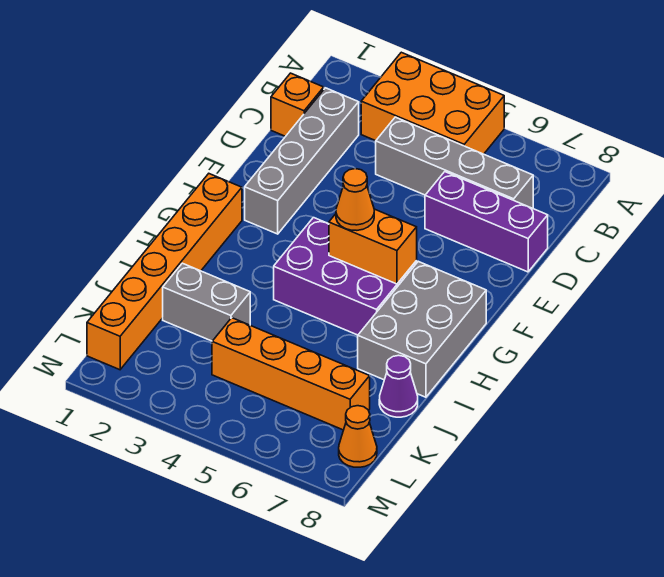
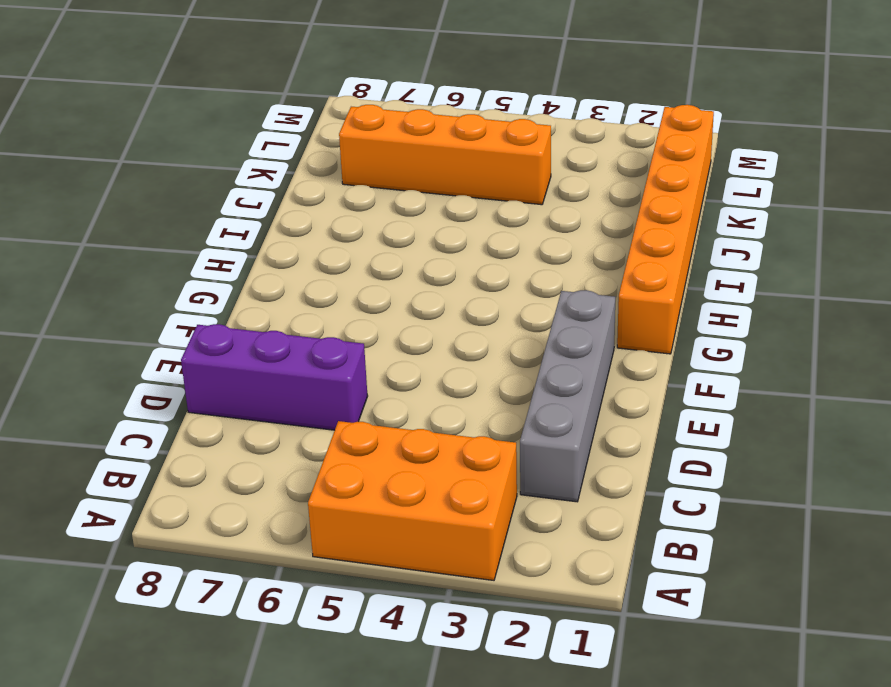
none -> orange brick C1 level 1
none -> grey brick C4:C7 level 1
none -> purple brick G4:H6 level 1

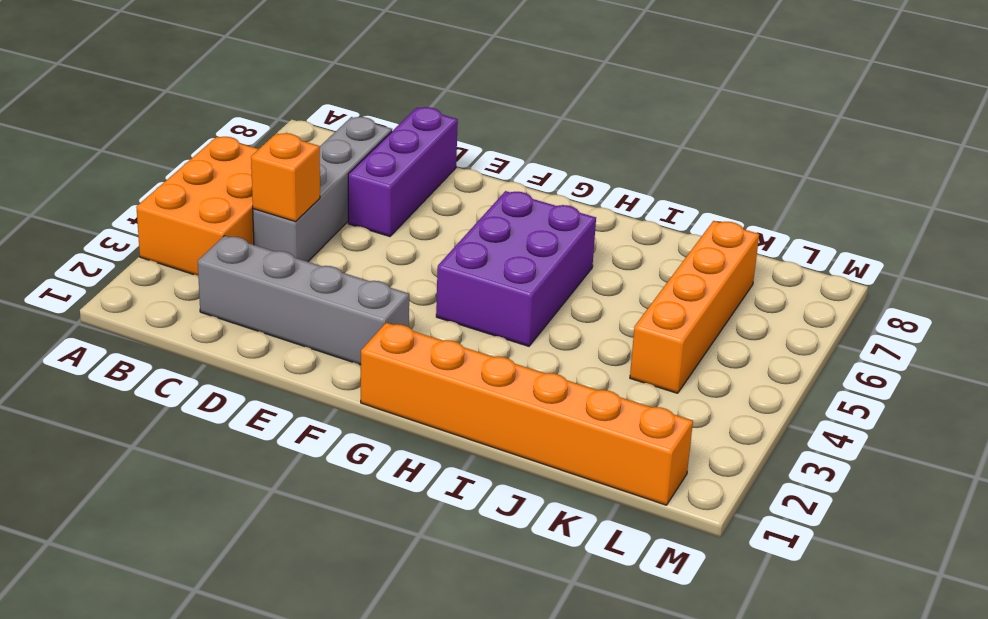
orange brick C4 level 2 -> orange brick C1 level 1
none -> grey brick G7:I8 level 1
none -> grey brick J2:J3 level 1
none -> purple cone J8 level 1

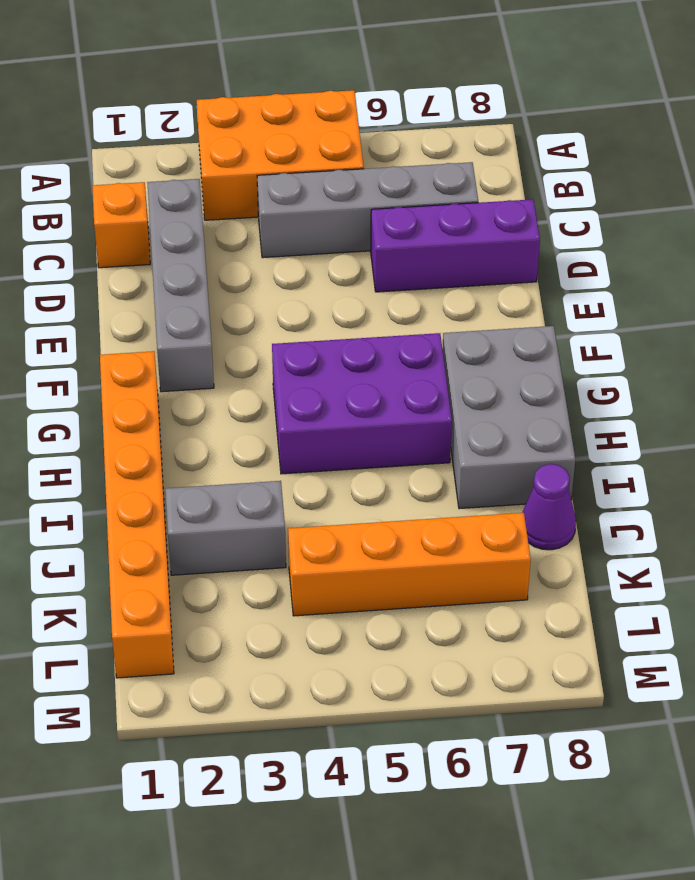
none -> orange cone L8 level 1
none -> orange brick G5:G6 level 2
none -> orange cone G5 level 3

